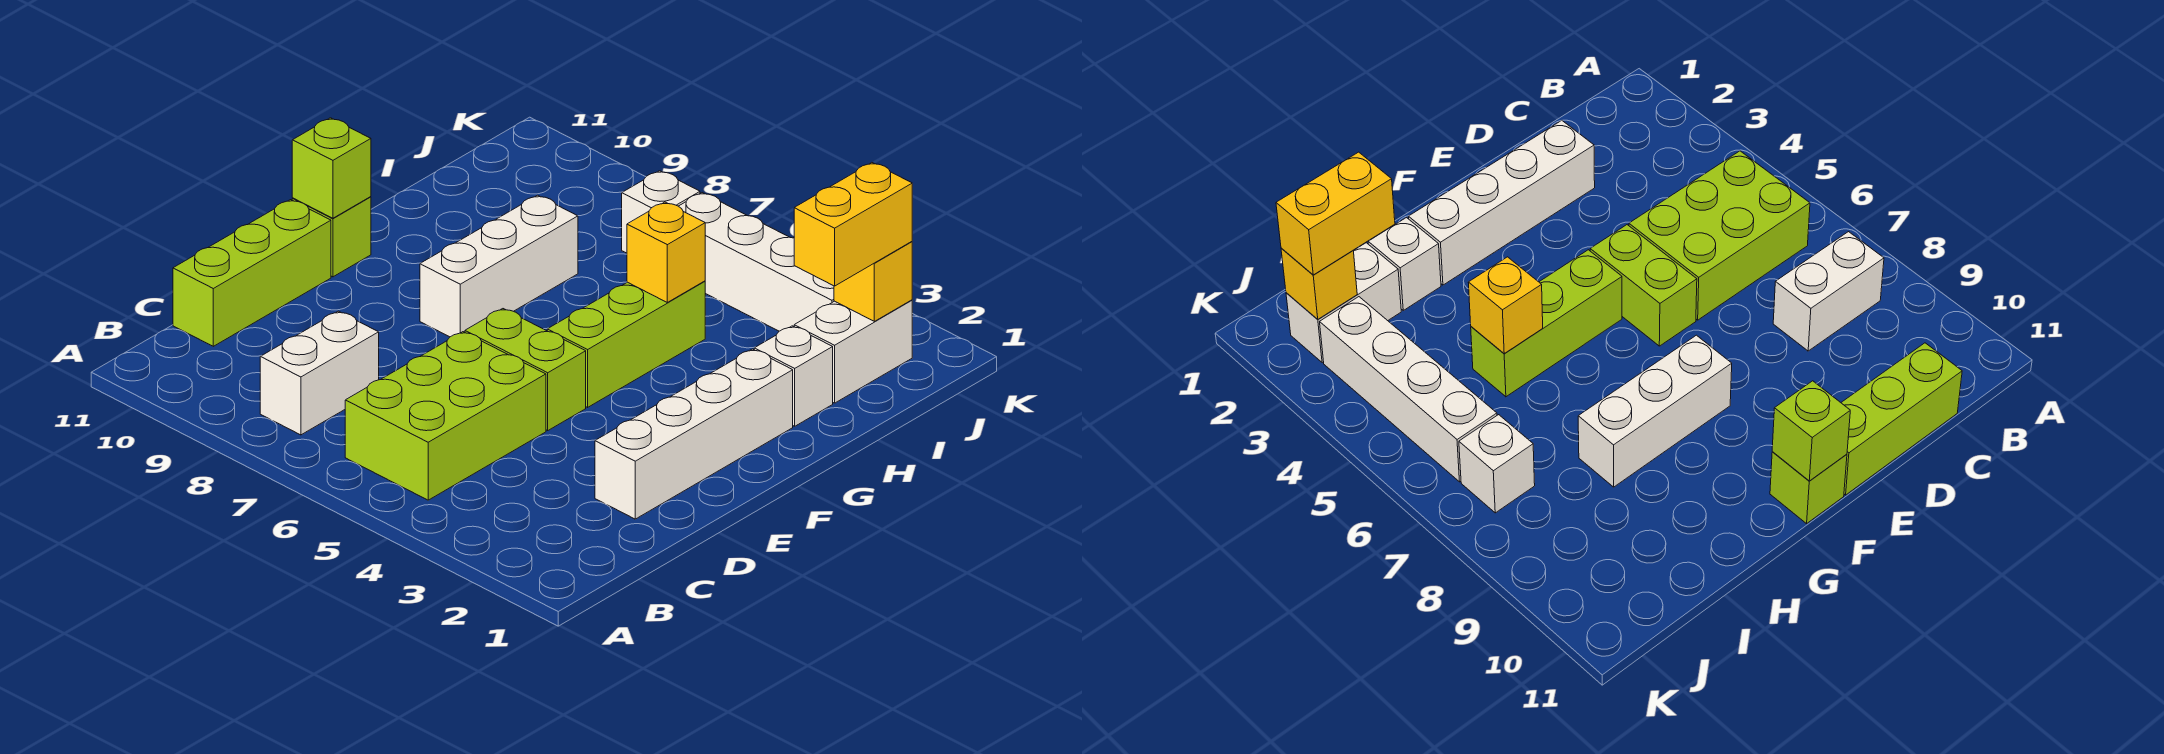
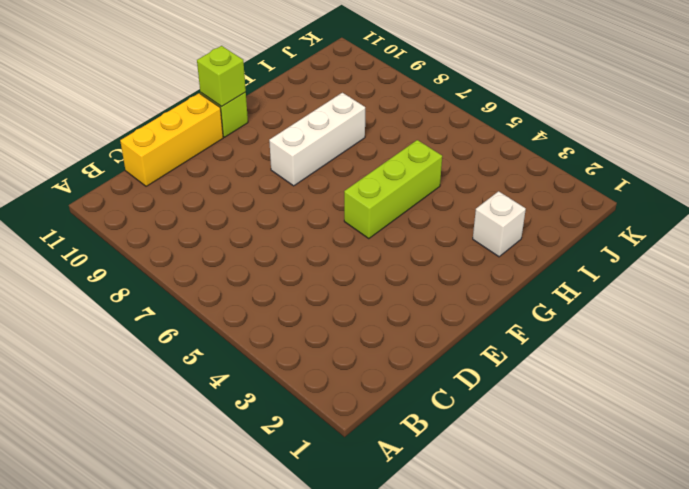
yellow brick C11:E11 level 1 -> lime brick C11:E11 level 1
none -> lime brick B5:D6 level 1
none -> white brick B8:C8 level 1
none -> white brick D2:G2 level 1

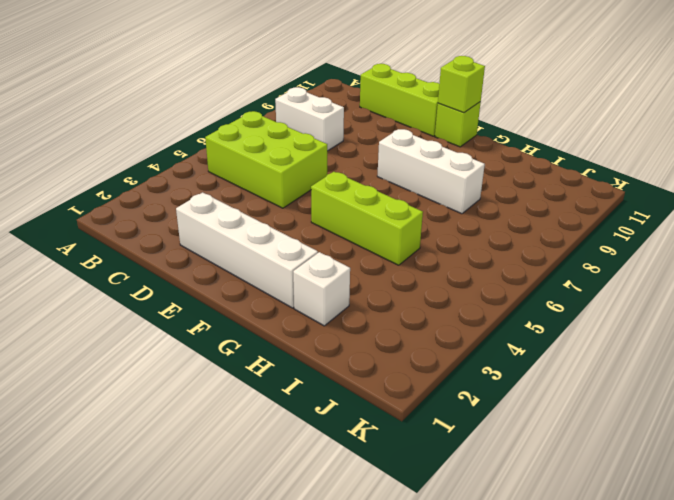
none -> lime brick E5:E6 level 1
none -> white brick I2:J2 level 1
none -> white brick J3:J6 level 1

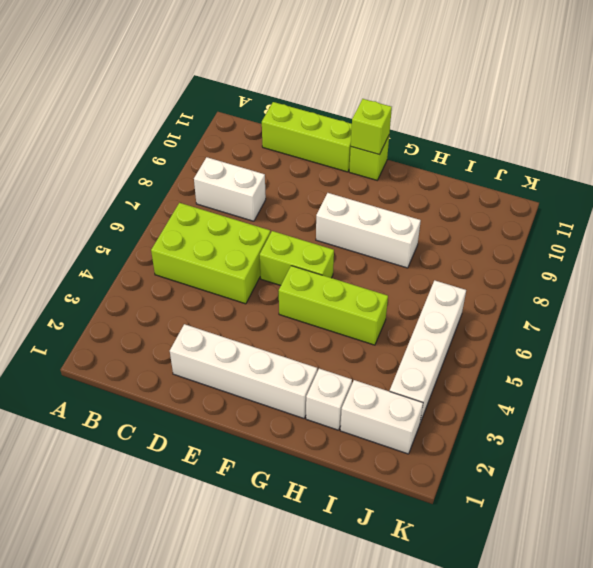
lime brick E6:F6 level 1 -> lime brick E5:E6 level 1
none -> white brick J7 level 1
none -> yellow brick H5 level 2
none -> yellow brick J2 level 2

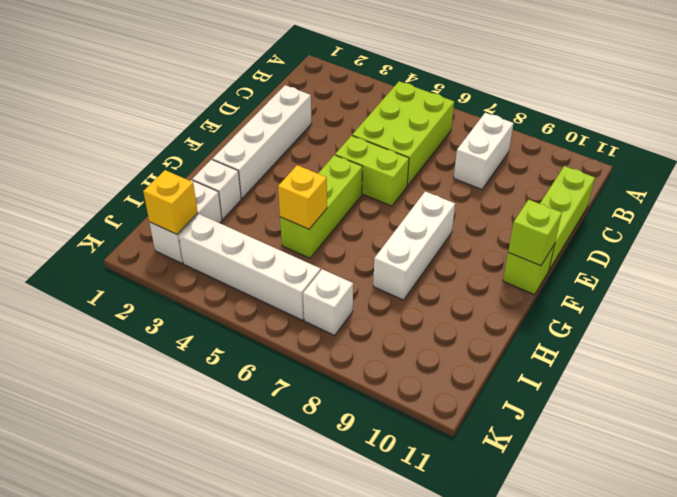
none -> yellow brick I2:J2 level 3

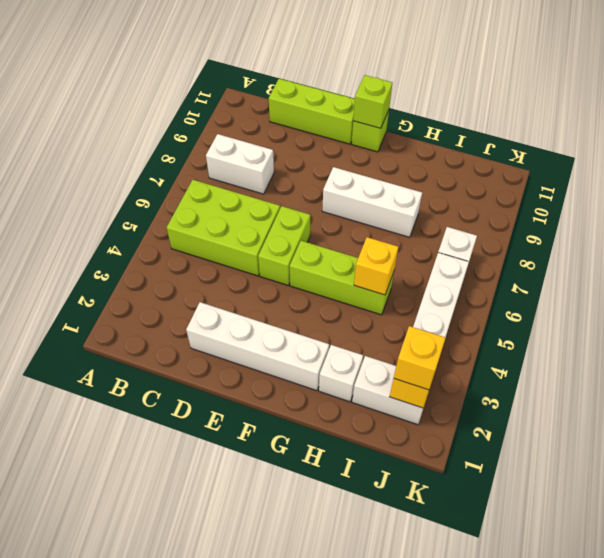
yellow brick J2 level 3 -> yellow brick I2:J2 level 3

